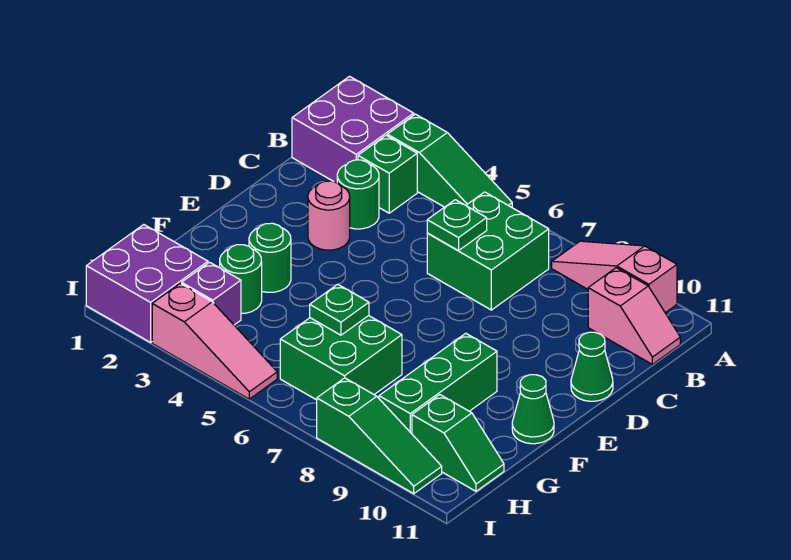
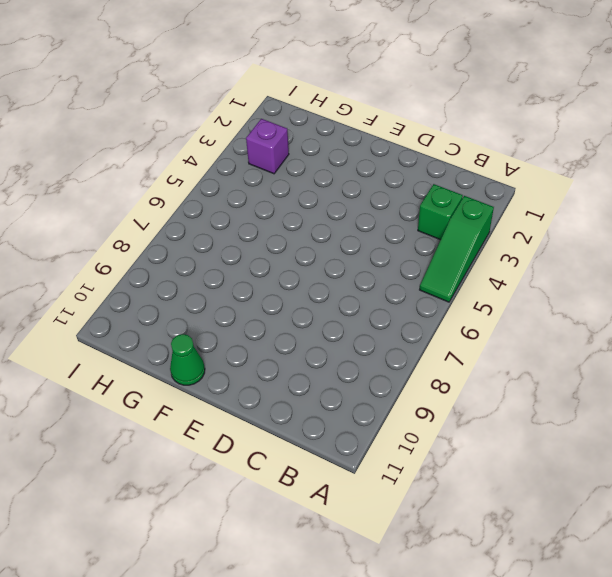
none -> purple brick A1:B2 level 1
none -> pink slope A8:A10 level 1 top 10
none -> green brick B6:C7 level 1

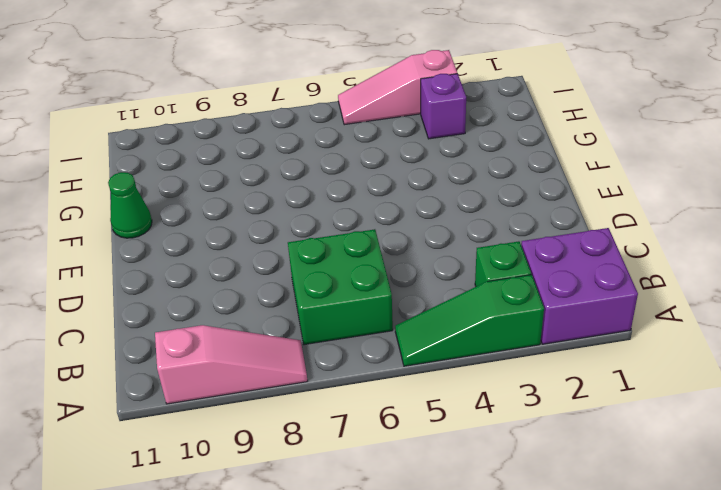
none -> pink slope B10:B11 level 1 top 10
none -> green round brick C3 level 1
none -> pink round brick D3 level 1

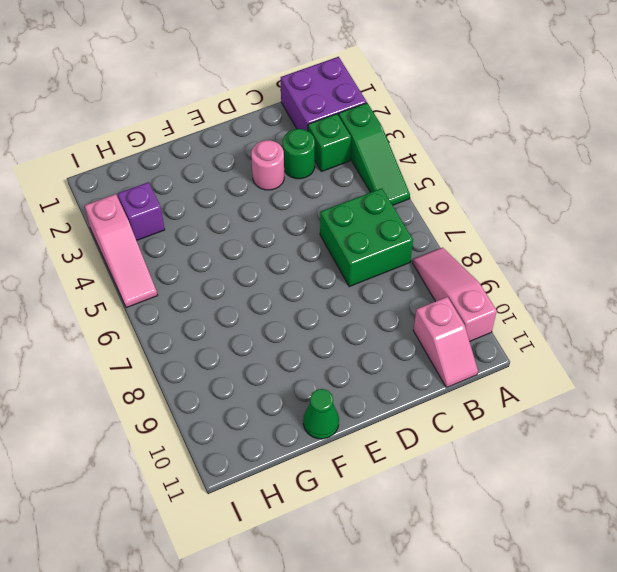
none -> green cone D11 level 1
none -> green round brick F3 level 1
none -> green brick F9:H9 level 1

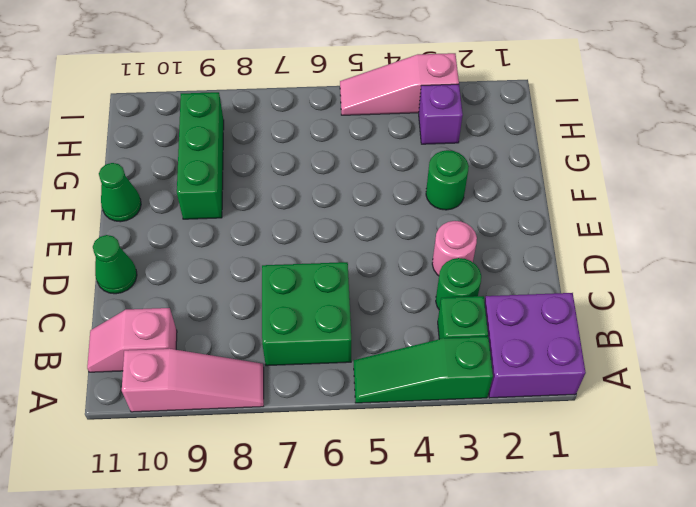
none -> green round brick G3 level 1
none -> green brick G6:H7 level 1
none -> purple brick H1:I2 level 1

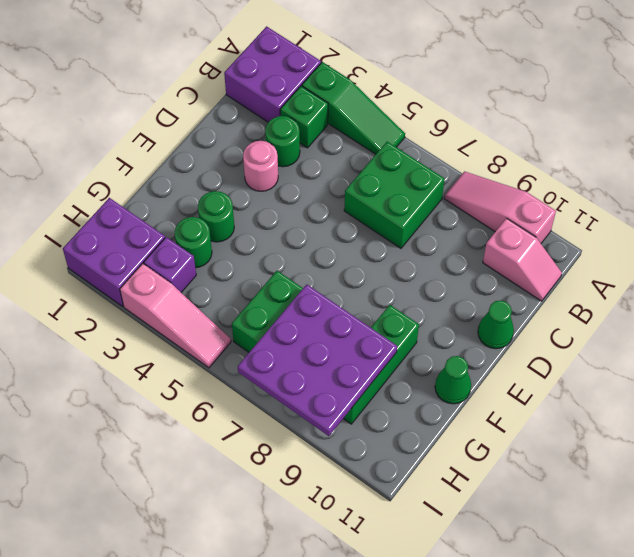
purple plate G7:I9 level 2 -> none
none -> green slope H10:H11 level 1 top 10
none -> green slope I8:I10 level 1 top 8
none -> green plate C6 level 2

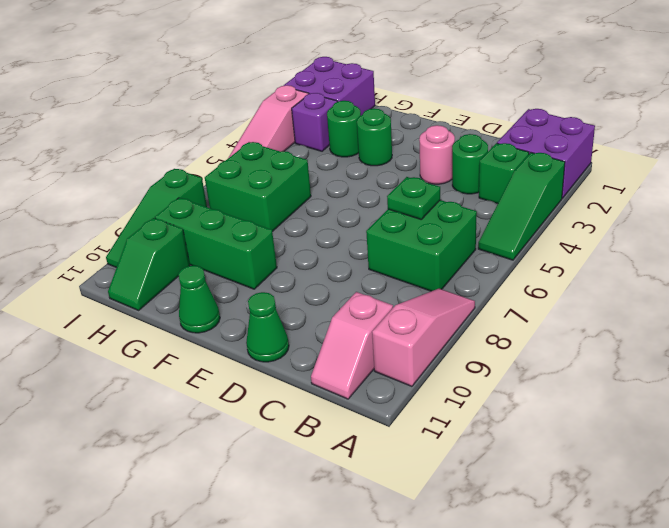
none -> green plate G6 level 2

